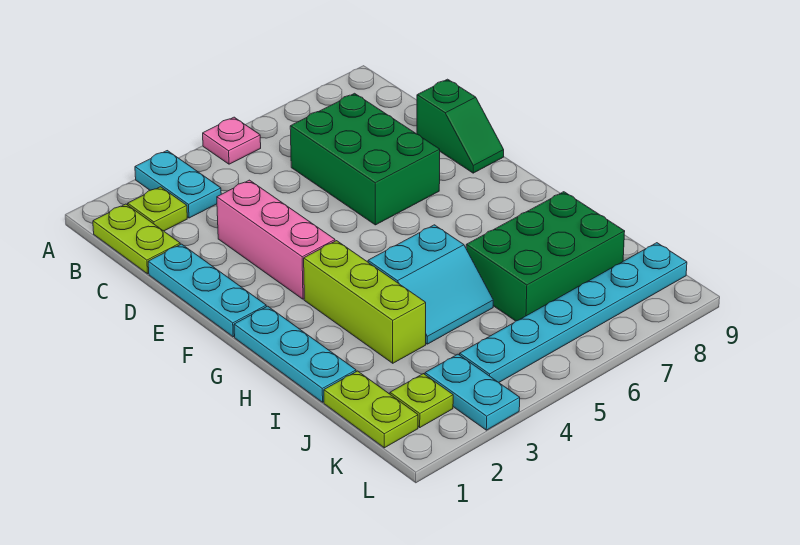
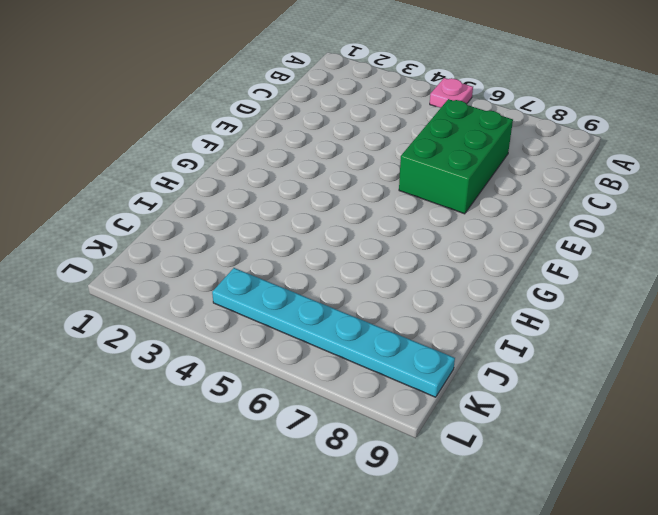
none -> cyan plate A3:B3 level 1
none -> lime plate B1:C1 level 1
none -> lime plate B2 level 1

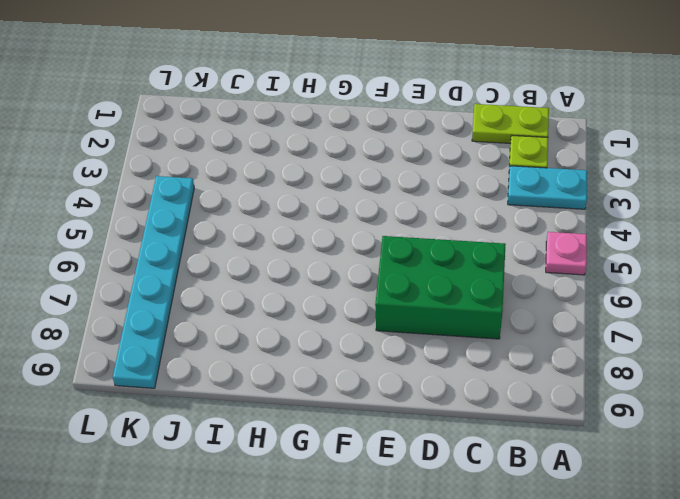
none -> cyan plate D1:F1 level 1
none -> pink brick D3:F3 level 1
none -> green slope D9:E9 level 1 top D

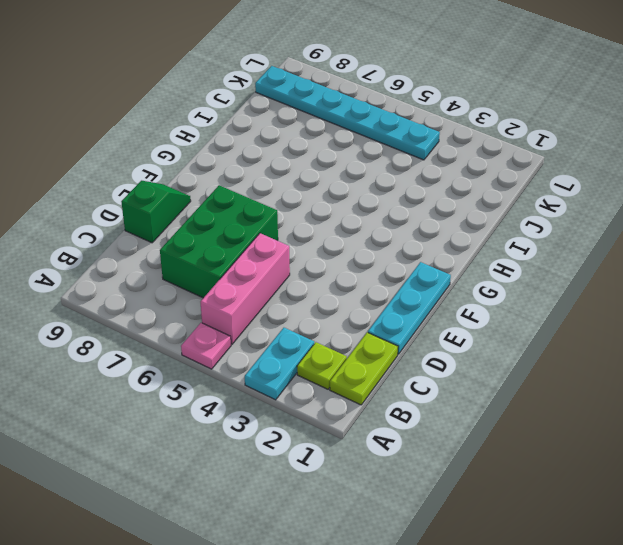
pink brick B5:D5 level 1 -> pink brick D3:F3 level 1
none -> cyan plate G1:I1 level 1
none -> lime brick G3:I3 level 1
none -> cyan slope H4:I5 level 1 top H

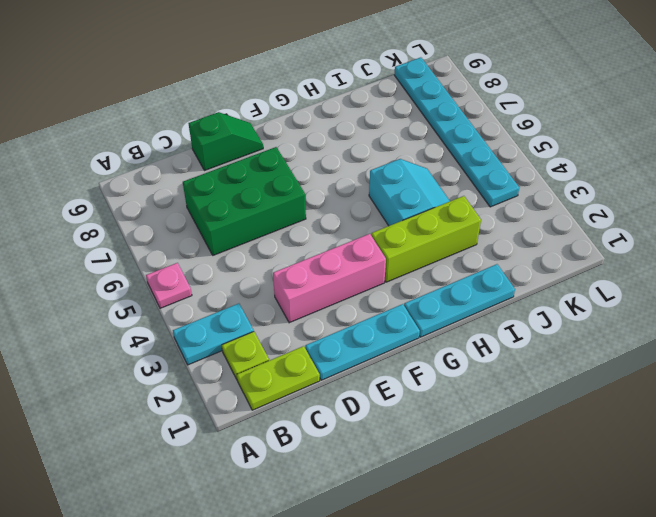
none -> green brick I6:J8 level 1
none -> lime plate J1:K1 level 1
none -> lime plate K2 level 1

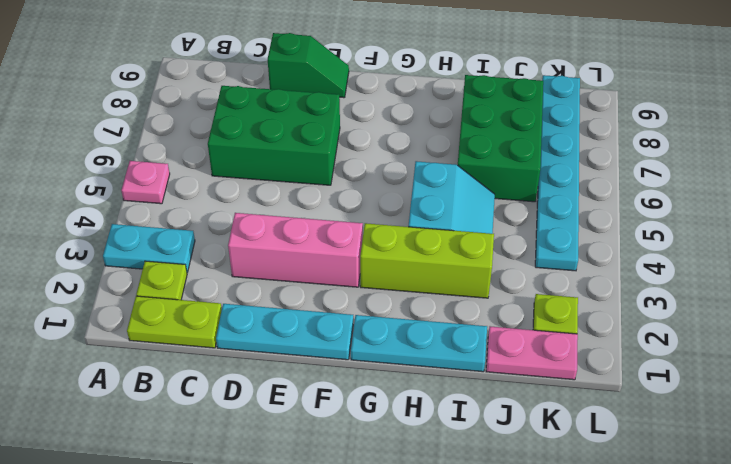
pink plate J1:K1 level 1 -> lime plate J1:K1 level 1
none -> cyan plate K3:L3 level 1

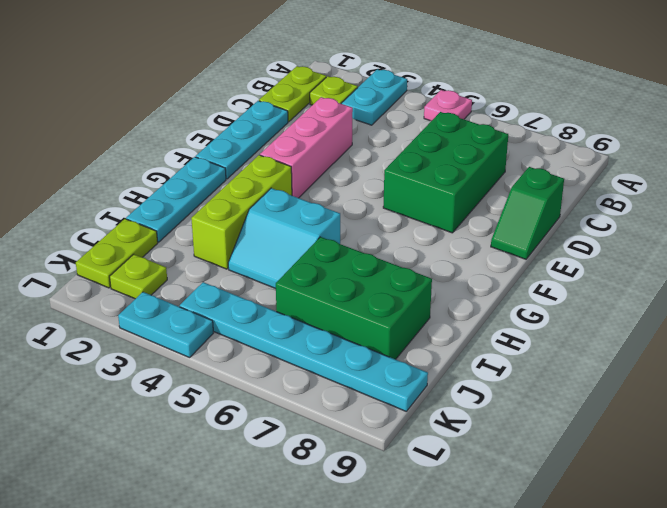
cyan plate L3:L4 level 1 -> cyan plate K3:L3 level 1

